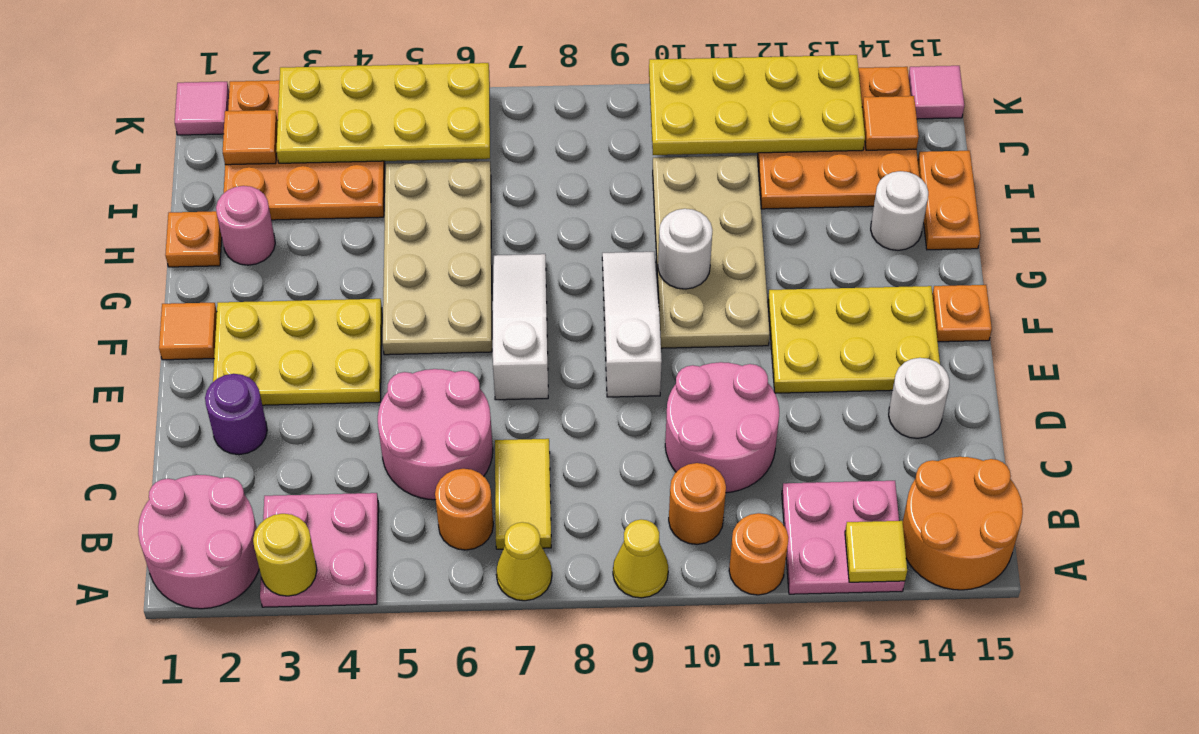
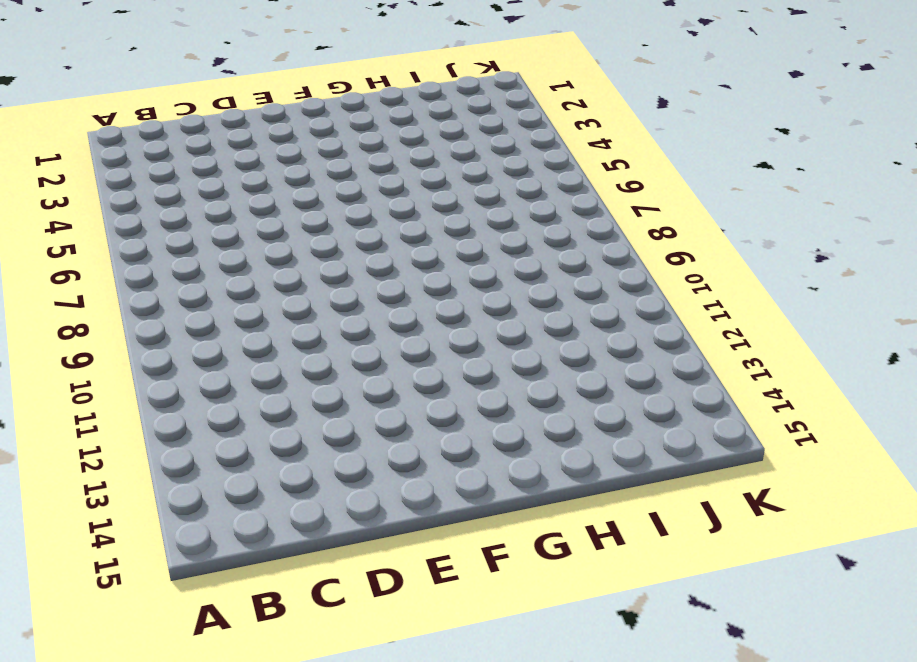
none -> pink round brick A1:B2 level 1
none -> pink plate A3:B4 level 1
none -> yellow cone A7 level 1
none -> yellow cone A9 level 1

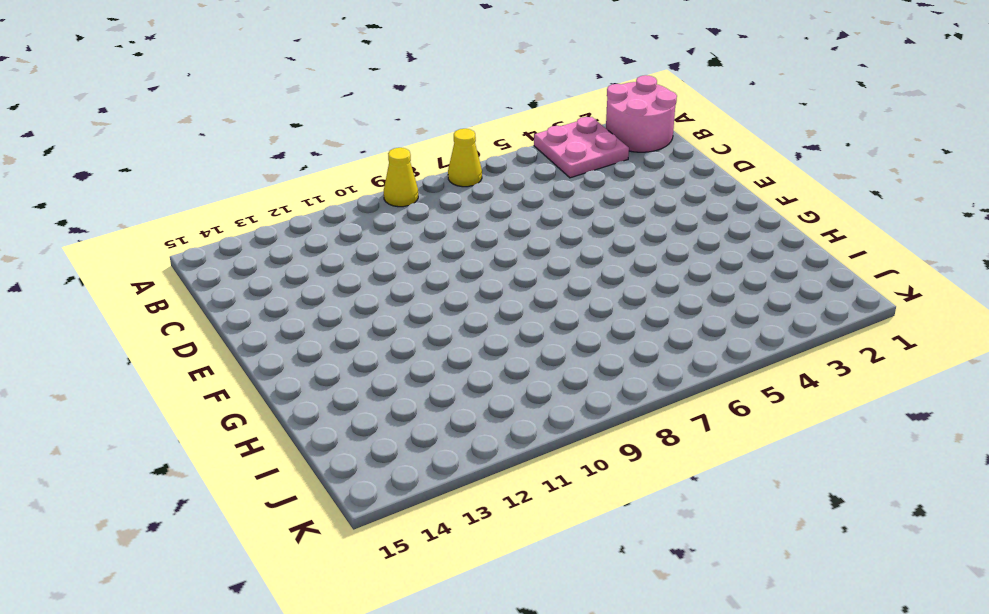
none -> orange round brick A11 level 1
none -> pink plate A12:B13 level 1
none -> orange round brick A14:B15 level 1
none -> orange round brick B6 level 1

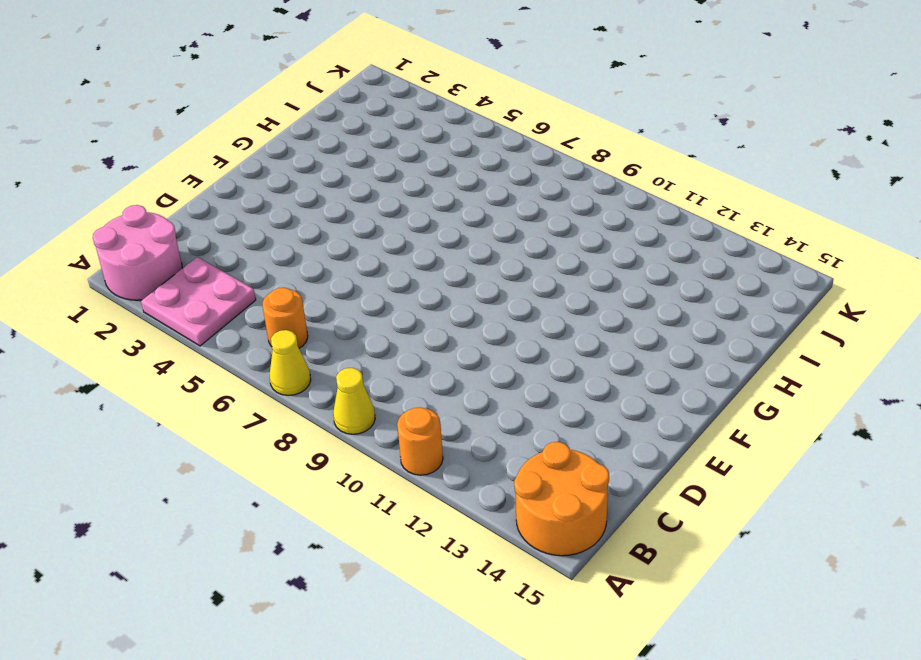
none -> pink plate A12:B13 level 1
none -> yellow tile B7:C7 level 1
none -> orange round brick B10 level 1
none -> pink round brick C5:D6 level 1

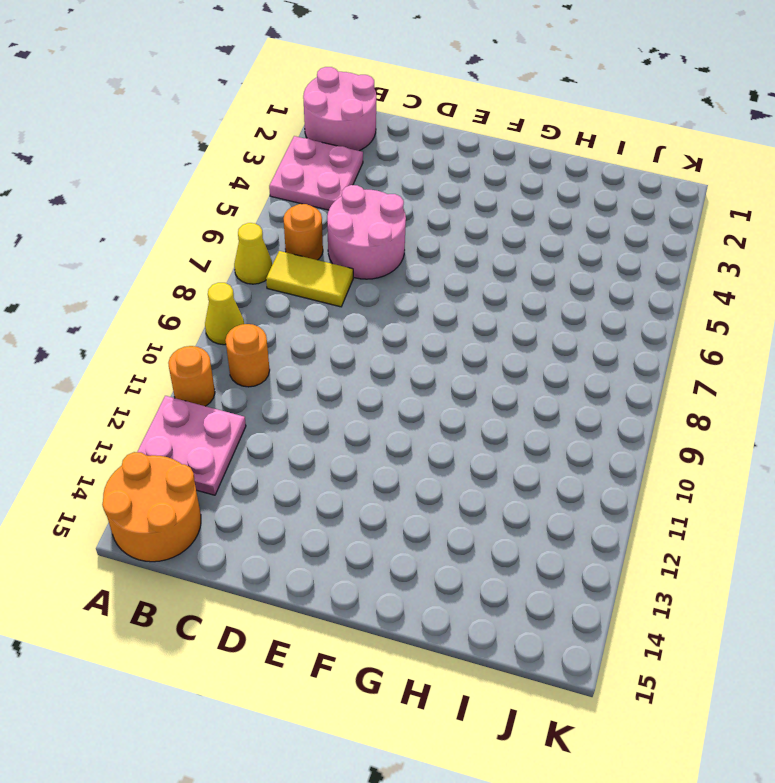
none -> pink round brick C10:D11 level 1
none -> purple round brick D2 level 1
none -> white round brick D14 level 1
none -> yellow plate E2:F4 level 1

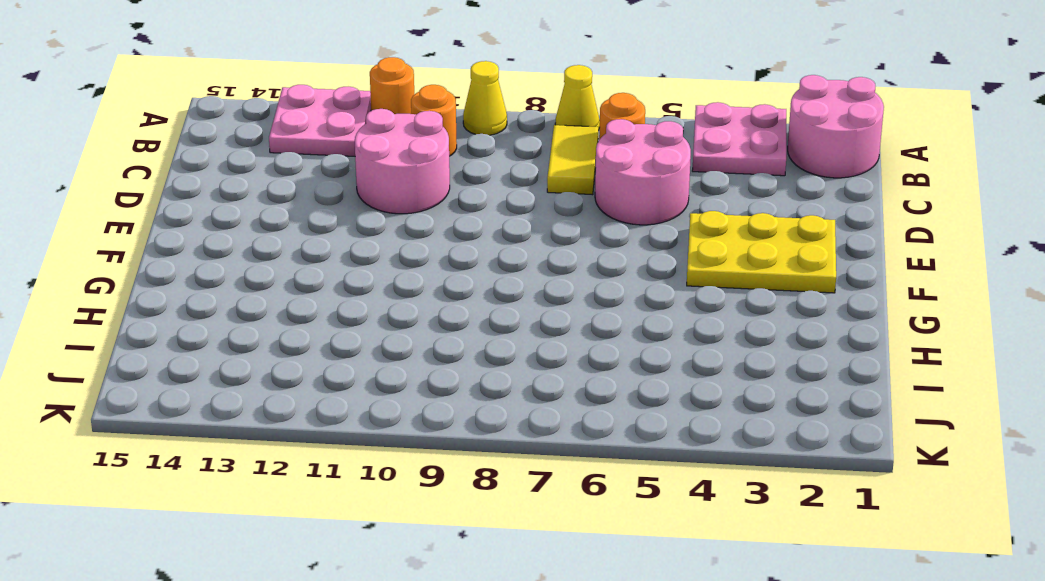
none -> orange round brick A14:B15 level 1
none -> purple round brick D2 level 1
none -> white round brick D14 level 1
none -> white slope E7:G7 level 1 top E

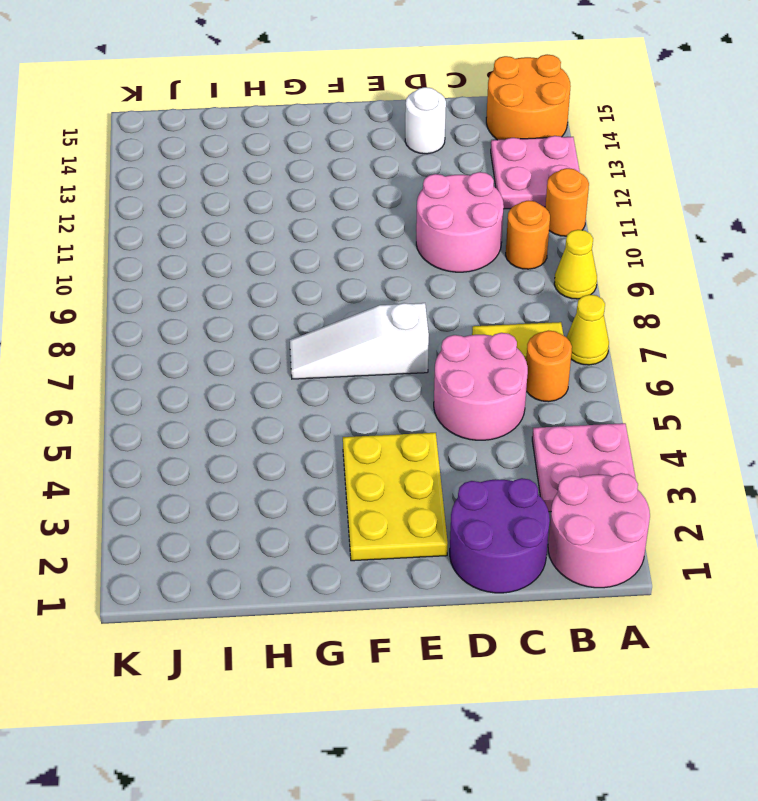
purple round brick C1:D2 level 1 -> purple round brick D2 level 1
none -> white slope E9:G9 level 1 top E
none -> yellow plate E12:F14 level 1
none -> orange tile F1 level 1
none -> tan plate F5:I6 level 1

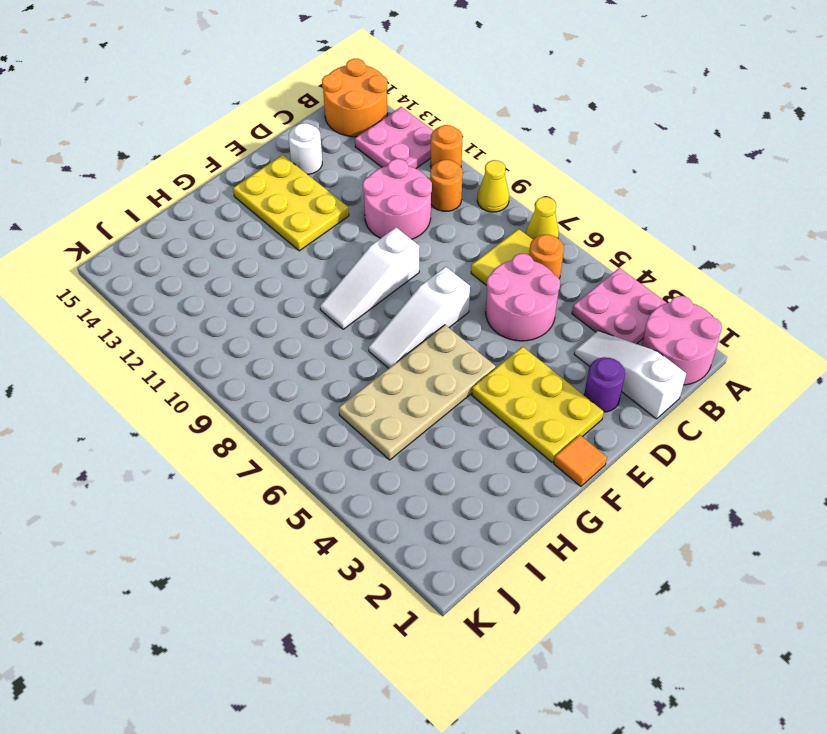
white slope C1:C3 level 1 top 1 -> none
none -> tan plate F10:I11 level 1
none -> orange plate F15 level 1
none -> orange plate H1 level 1
none -> pink round brick H2 level 1

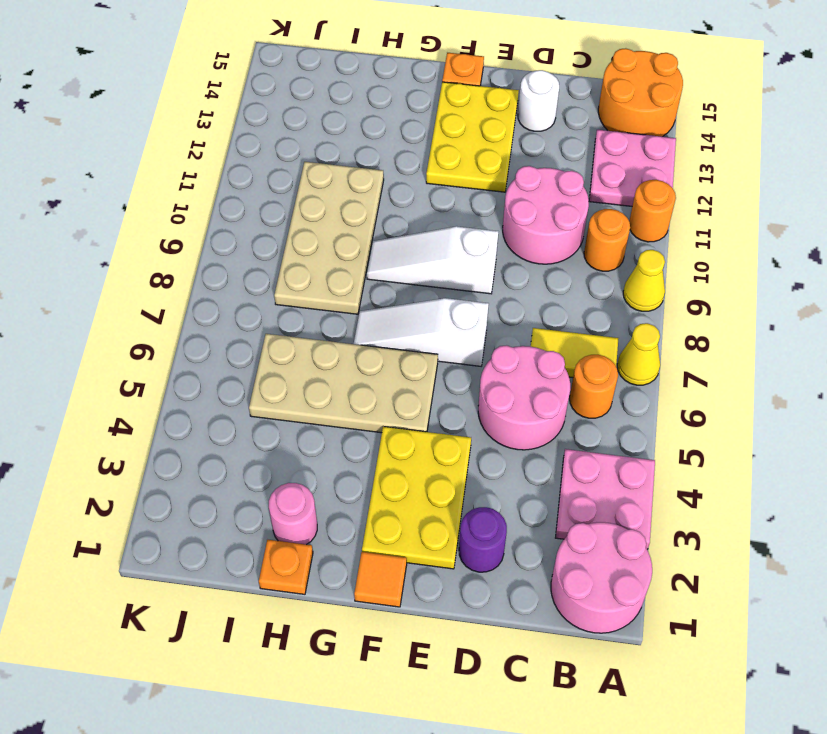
tan plate H8:I11 level 1 -> tan plate F10:I11 level 1
none -> white round brick H14 level 1
none -> orange plate H15:I15 level 1
none -> orange plate I2:K4 level 1
none -> orange plate I12:K14 level 1

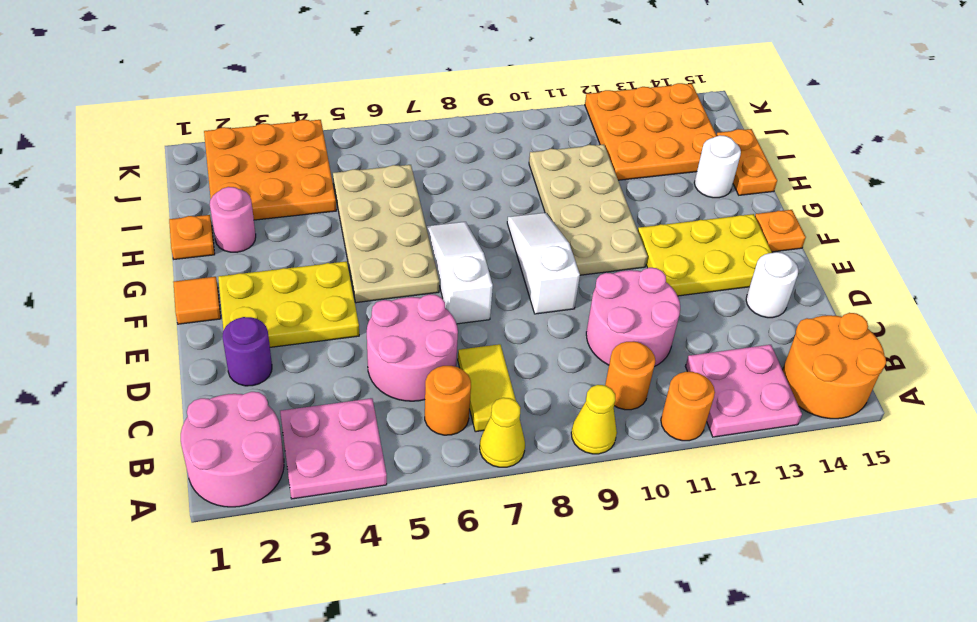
none -> pink tile K1 level 1
none -> pink tile K15 level 1
none -> yellow round brick A3 level 2
none -> yellow tile A13 level 2

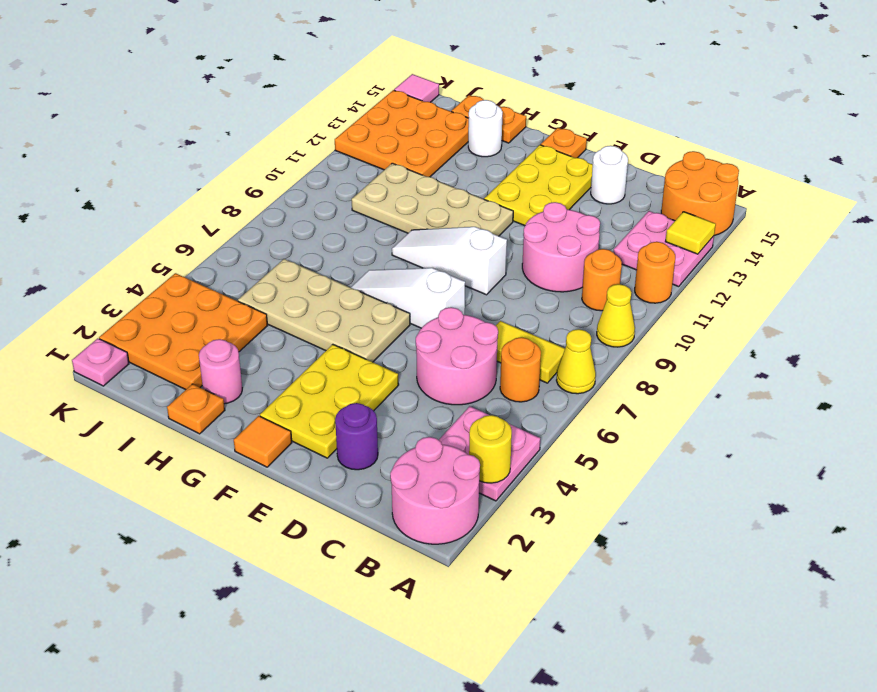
pink plate K1 level 1 -> pink tile K1 level 1
none -> white round brick G10 level 2
none -> orange tile J2 level 2
none -> yellow plate J3:K6 level 2
none -> yellow plate J10:K13 level 2

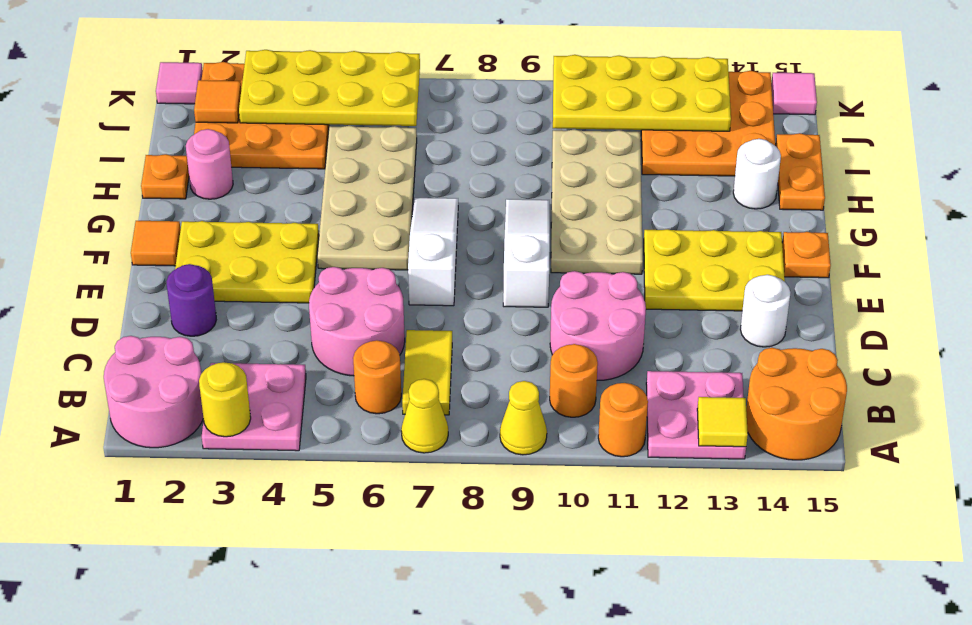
none -> white round brick G10 level 2
none -> orange tile J14 level 2

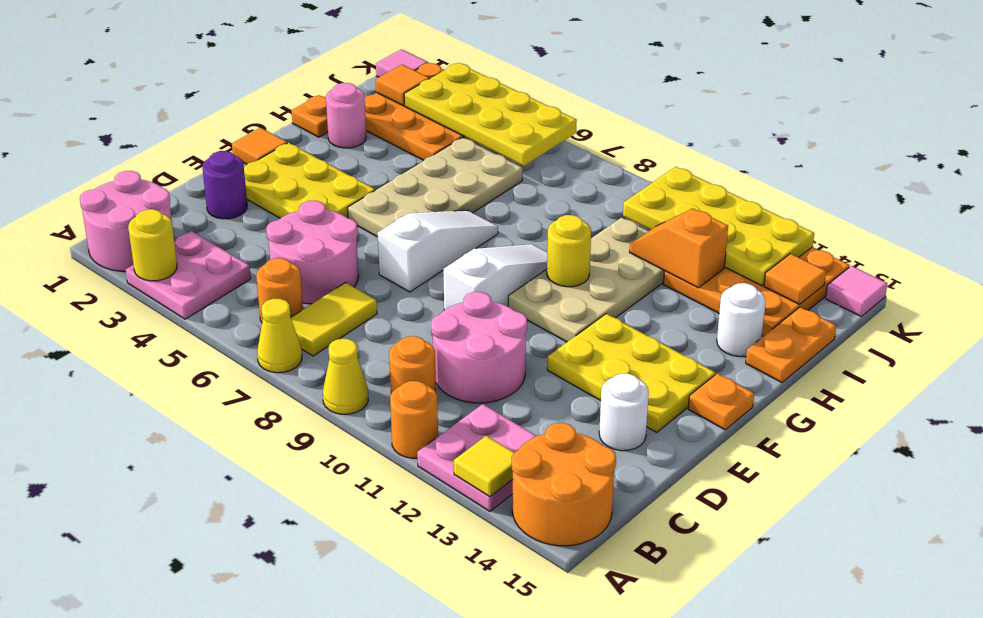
yellow round brick G10 level 2 -> white round brick G10 level 2
orange slope I11:I12 level 2 top 12 -> none

